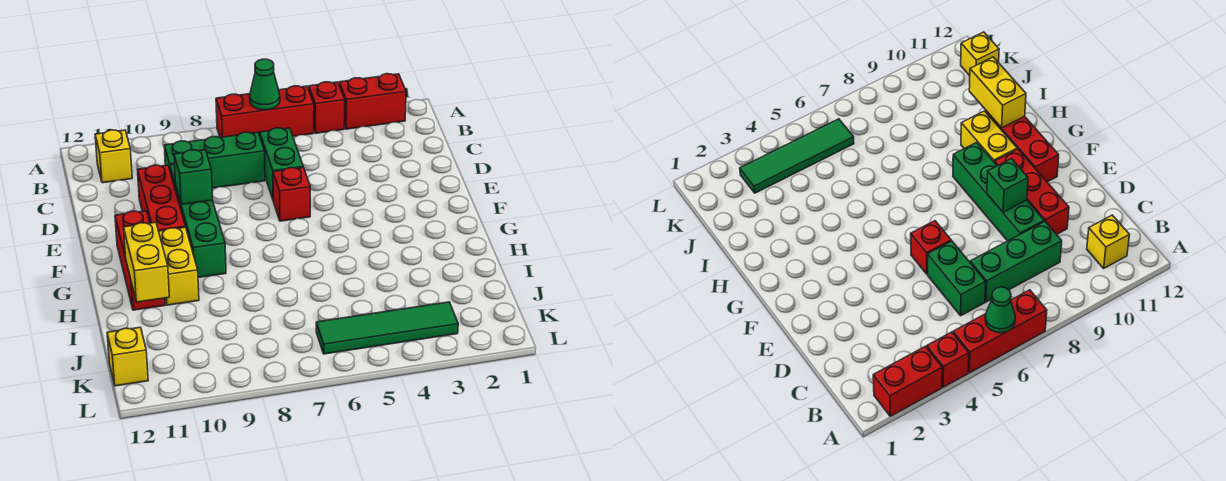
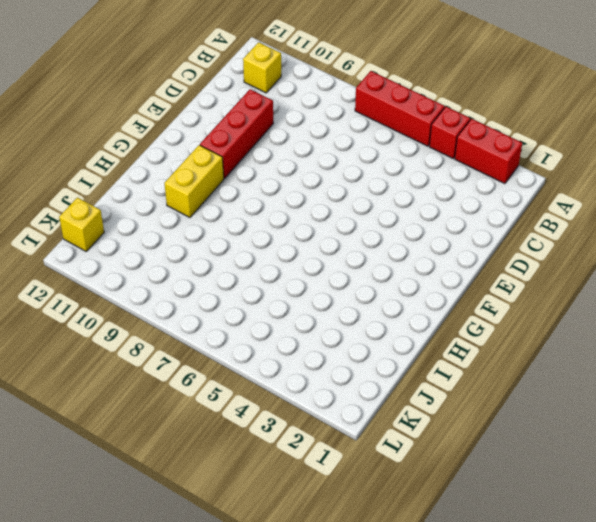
none -> green brick C6:D6 level 1
none -> green brick C7:C9 level 1
none -> green brick D9:G9 level 1

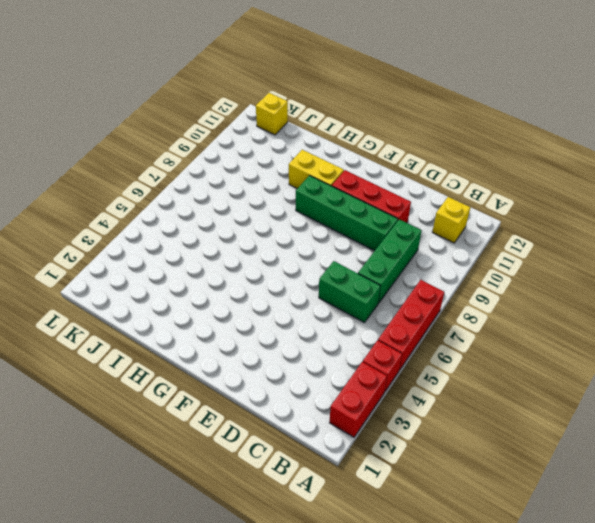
none -> red brick E6 level 1
none -> red brick F11:H11 level 1
none -> green tile K3:K6 level 1

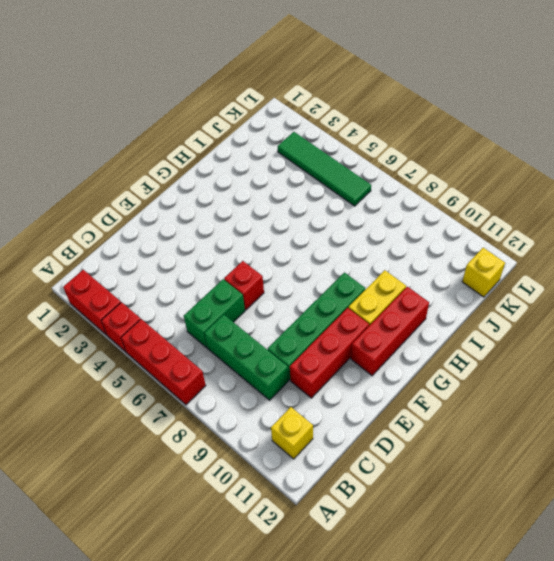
none -> green cone A6 level 2
none -> green brick E9 level 2
none -> yellow brick H11:I11 level 2

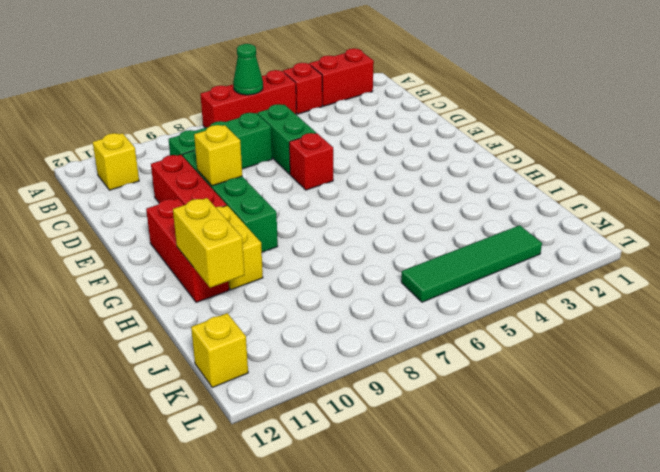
yellow brick E9 level 2 -> green brick E9 level 2

